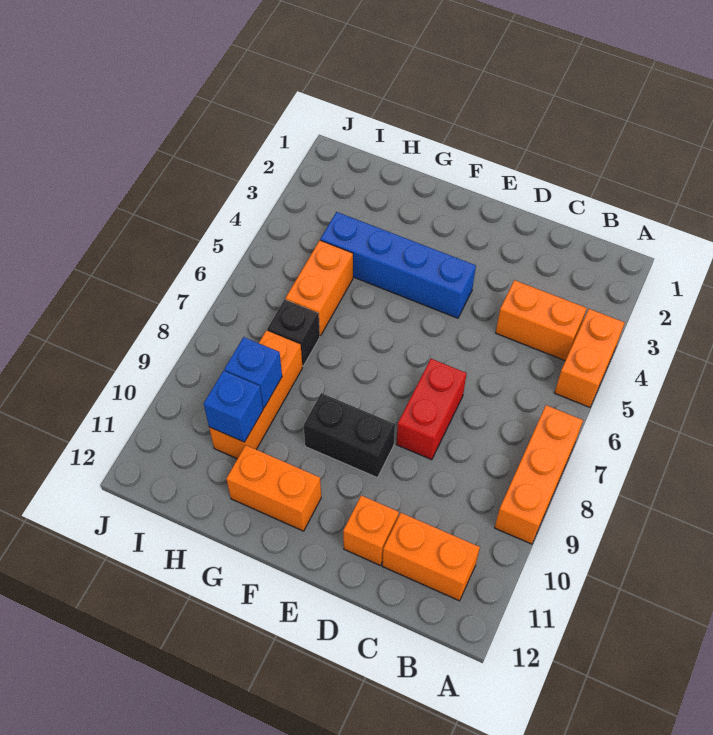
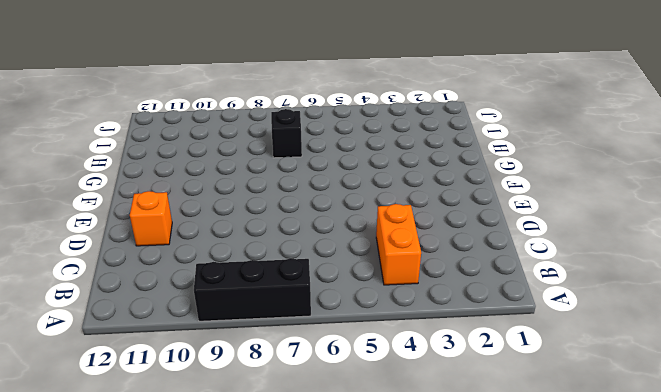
black brick A7:A9 level 1 -> orange brick A7:A9 level 1
none -> orange brick A4:A5 level 1
none -> orange brick B11:C11 level 1
none -> red brick D7:D8 level 1

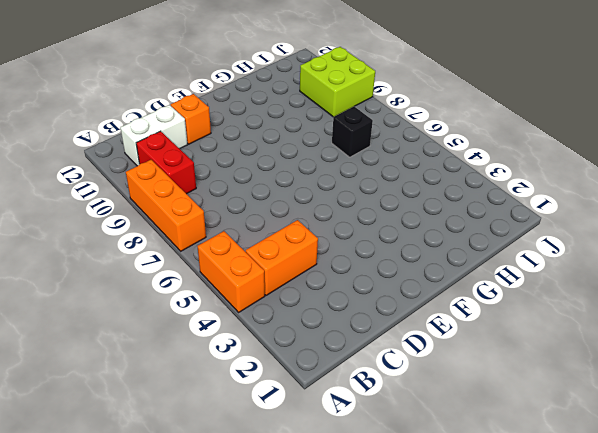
red brick B9:B10 level 1 -> red brick D7:D8 level 1
white brick B11:C11 level 1 -> orange brick B11:C11 level 1
lime brick I9:J10 level 1 -> none
none -> blue brick E4:H4 level 1
none -> black brick E9:F9 level 1
none -> orange brick F11:G11 level 1

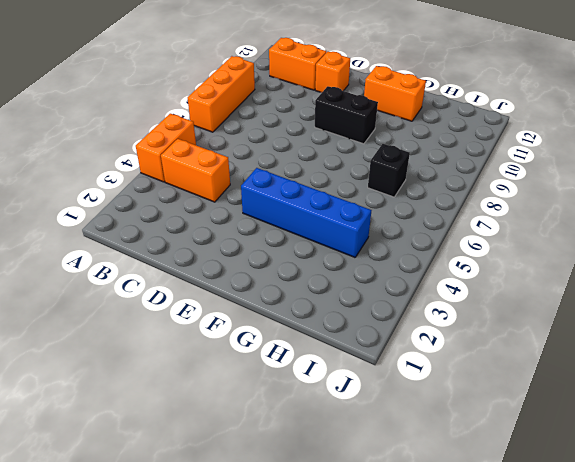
none -> red brick D7:D8 level 1
none -> orange brick H5:H6 level 1
none -> orange brick H8:H10 level 1

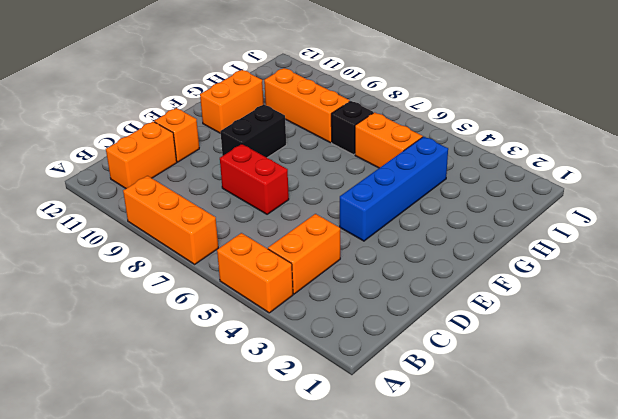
none -> blue brick H9 level 2
none -> blue brick H10 level 2

